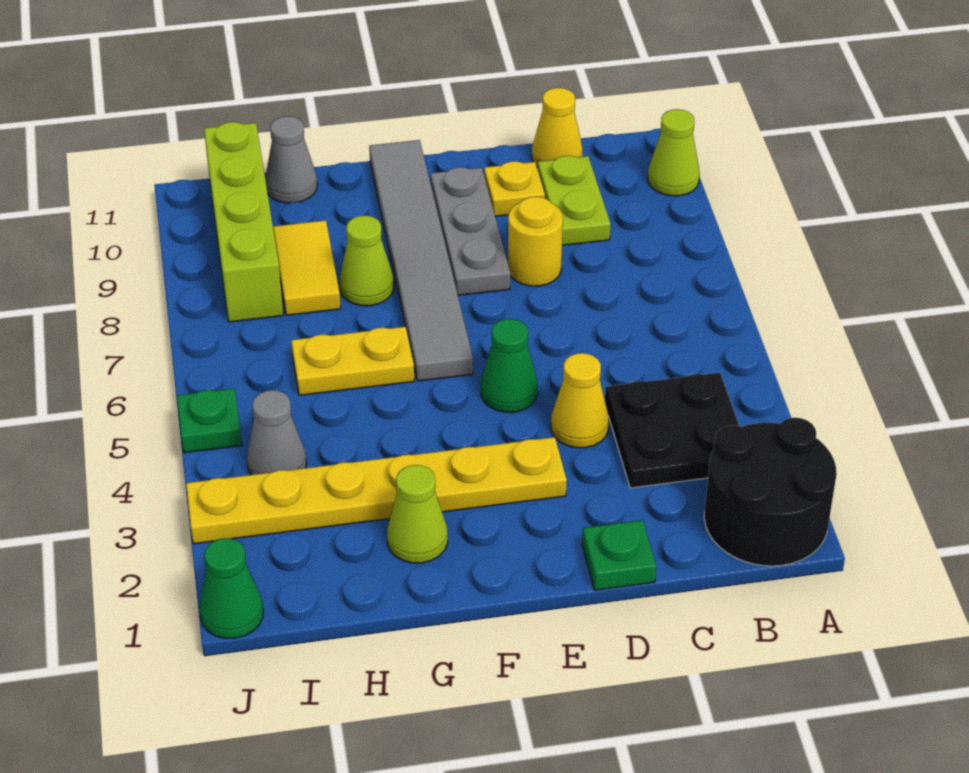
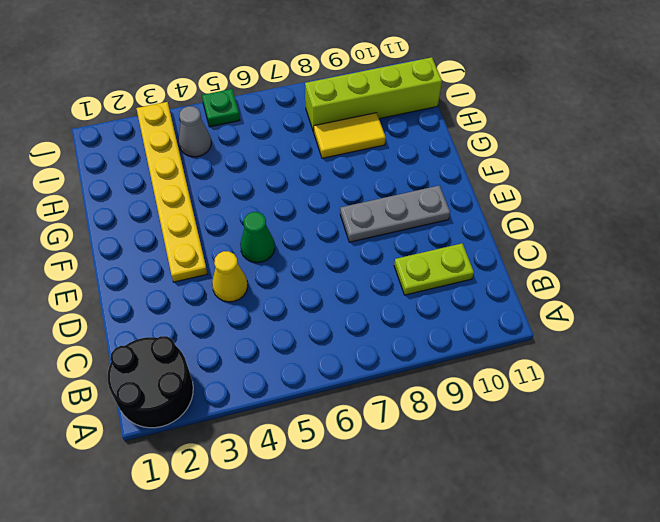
none -> lime cone A10 level 1
none -> black plate B3:C4 level 1
none -> yellow cone C11 level 1

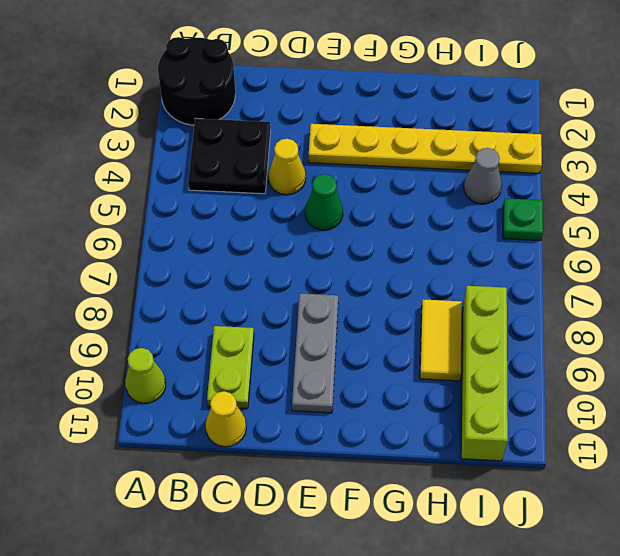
none -> green plate D1 level 1
none -> yellow round brick D8 level 1
none -> yellow plate D10 level 1

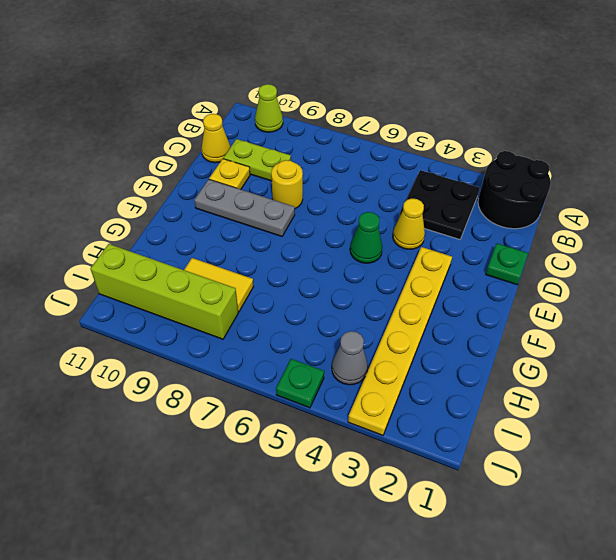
none -> grey tile F6:F11 level 1
none -> lime cone G2 level 1
none -> yellow plate G6:H6 level 1

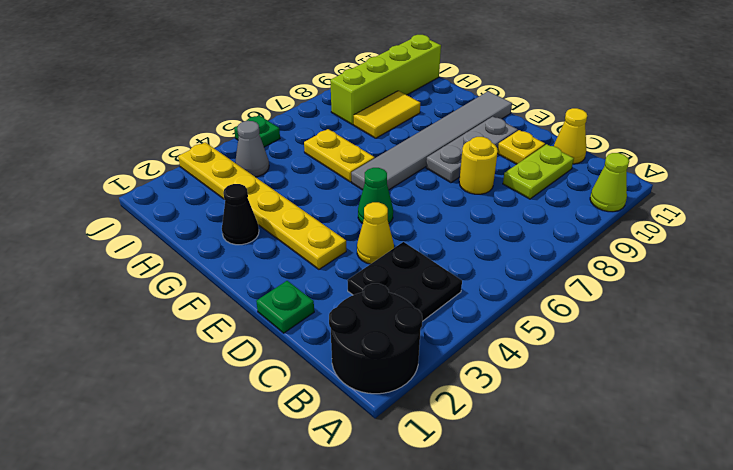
black cone G2 level 1 -> lime cone G2 level 1
none -> lime cone G8 level 1
none -> grey cone H11 level 1
none -> green cone J1 level 1

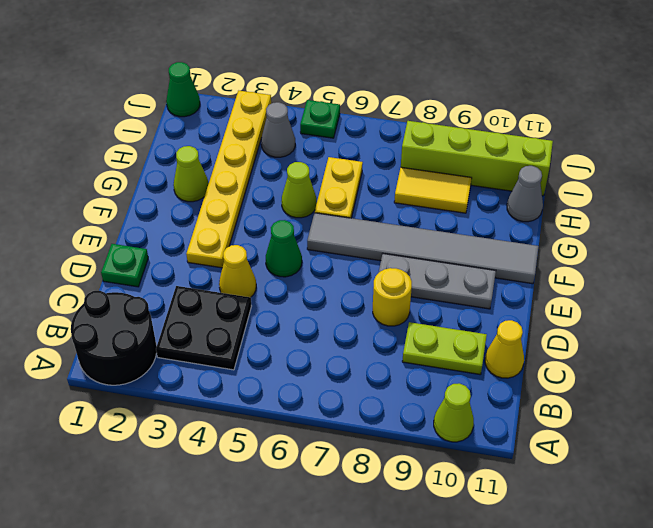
lime cone G5 level 1 -> lime cone G8 level 1
none -> yellow plate D10 level 1

